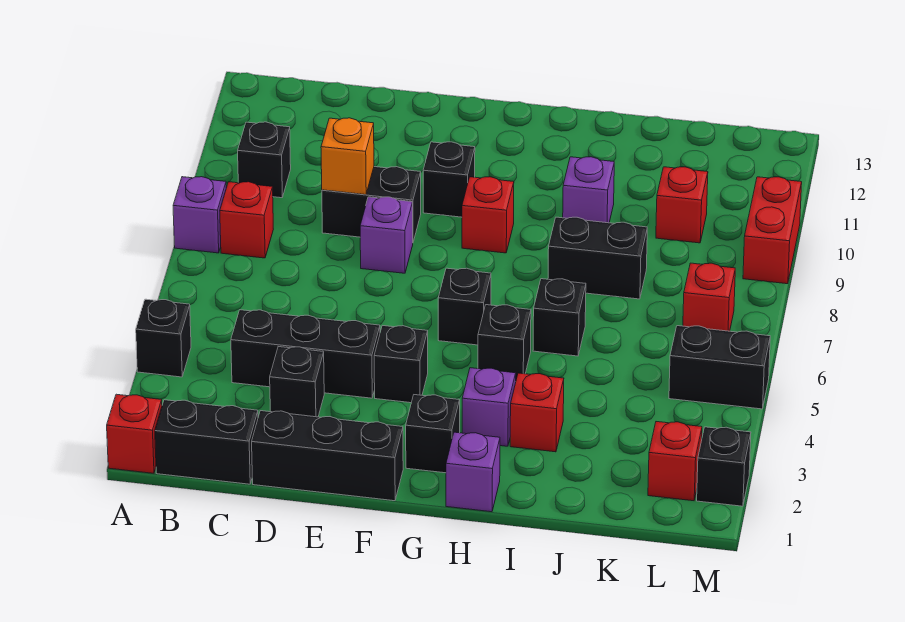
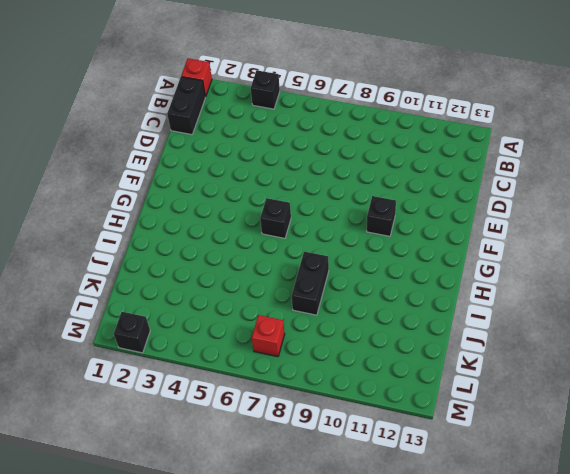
none -> purple brick A8 level 1
none -> red brick B8 level 1
none -> black brick B10 level 1
none -> black brick C4:E4 level 1

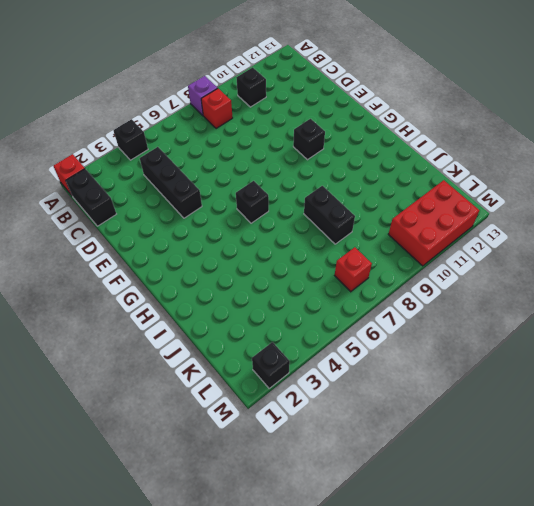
red brick L10:M12 level 1 -> red brick M9:M10 level 1
none -> black brick D1:F1 level 1
none -> black brick D3 level 1
none -> black brick D9:E9 level 1
none -> purple brick E8 level 1

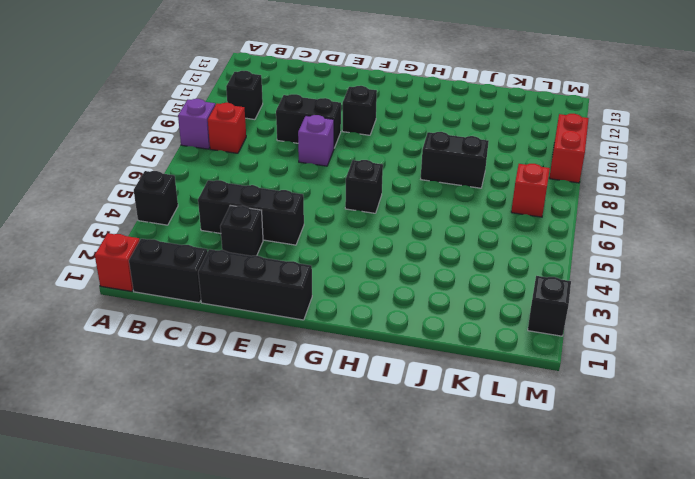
none -> black brick F4 level 1
none -> black brick G2 level 1
none -> red brick G9 level 1
none -> purple brick H1 level 1

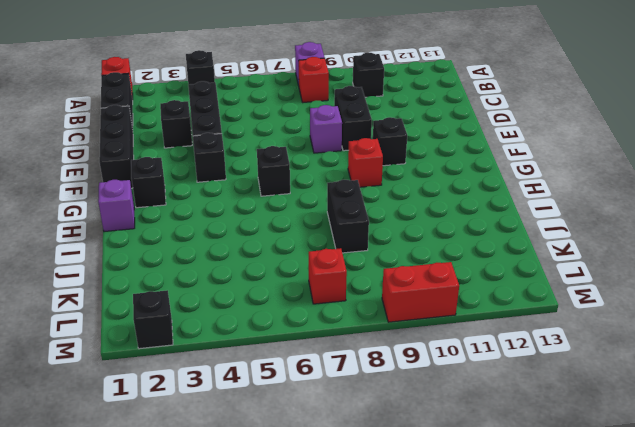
none -> purple brick H3 level 1
none -> black brick H5 level 1
none -> red brick I3 level 1
none -> black brick I6 level 1

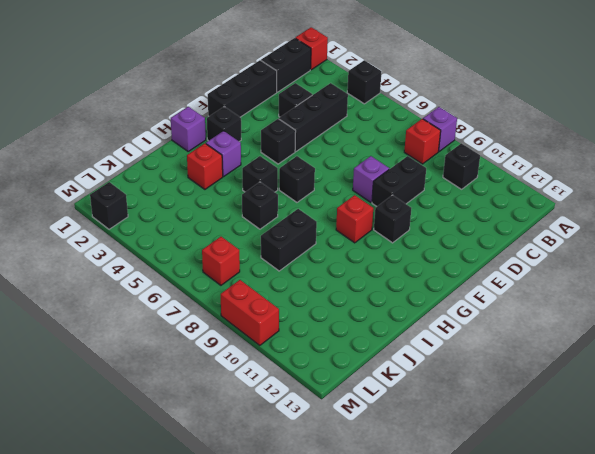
none -> purple brick I10 level 1
none -> red brick K10 level 1
none -> red brick L2 level 1
none -> black brick L5:M5 level 1

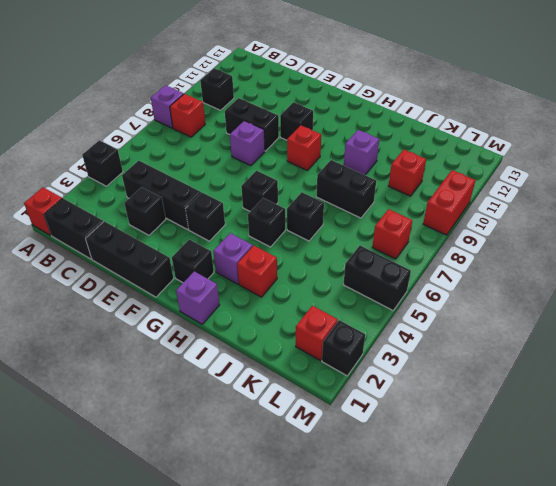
none -> orange brick D9 level 2

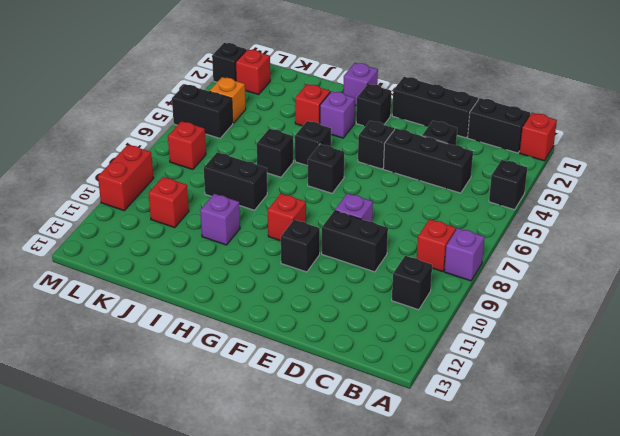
orange brick L4 level 1 -> orange brick D9 level 2

